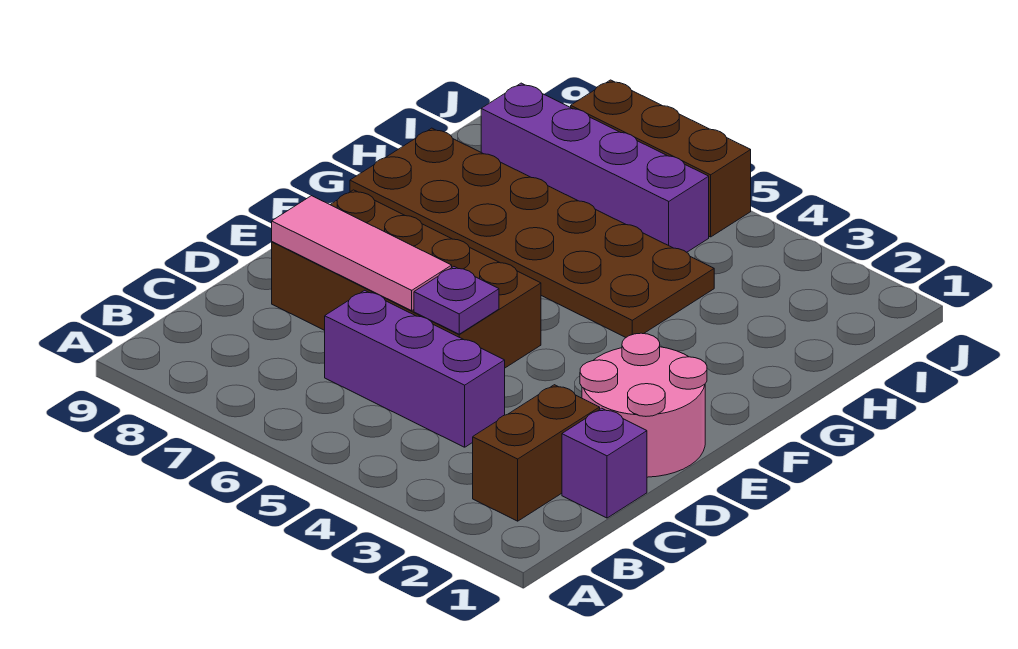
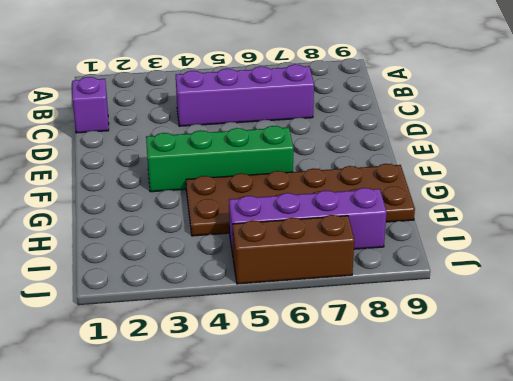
purple brick C4:C7 level 1 -> purple brick C4:C6 level 1
green brick F3:F6 level 1 -> none
none -> brown brick B2:C2 level 1
none -> pink round brick D1:E2 level 1

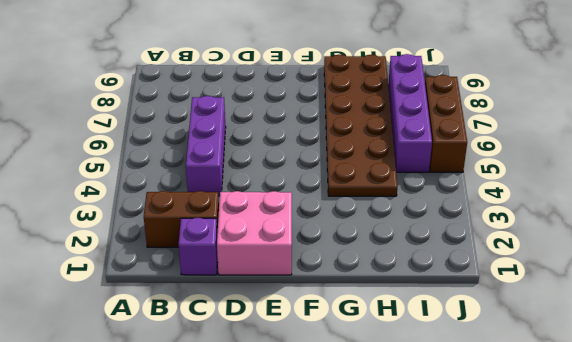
pink brick D1:E2 level 1 -> pink round brick D1:E2 level 1
none -> brown brick D5:E8 level 1
none -> purple plate D5 level 2

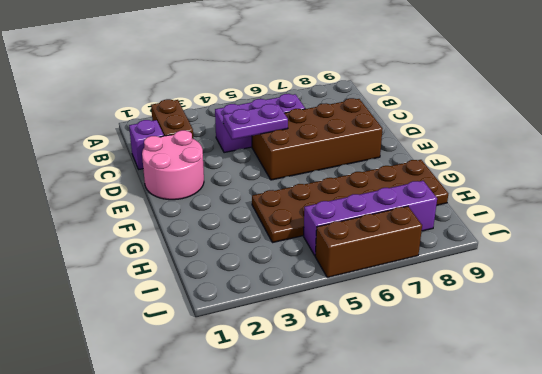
purple plate D4:D5 level 2 -> purple plate D5 level 2
none -> pink tile D6:D8 level 2

